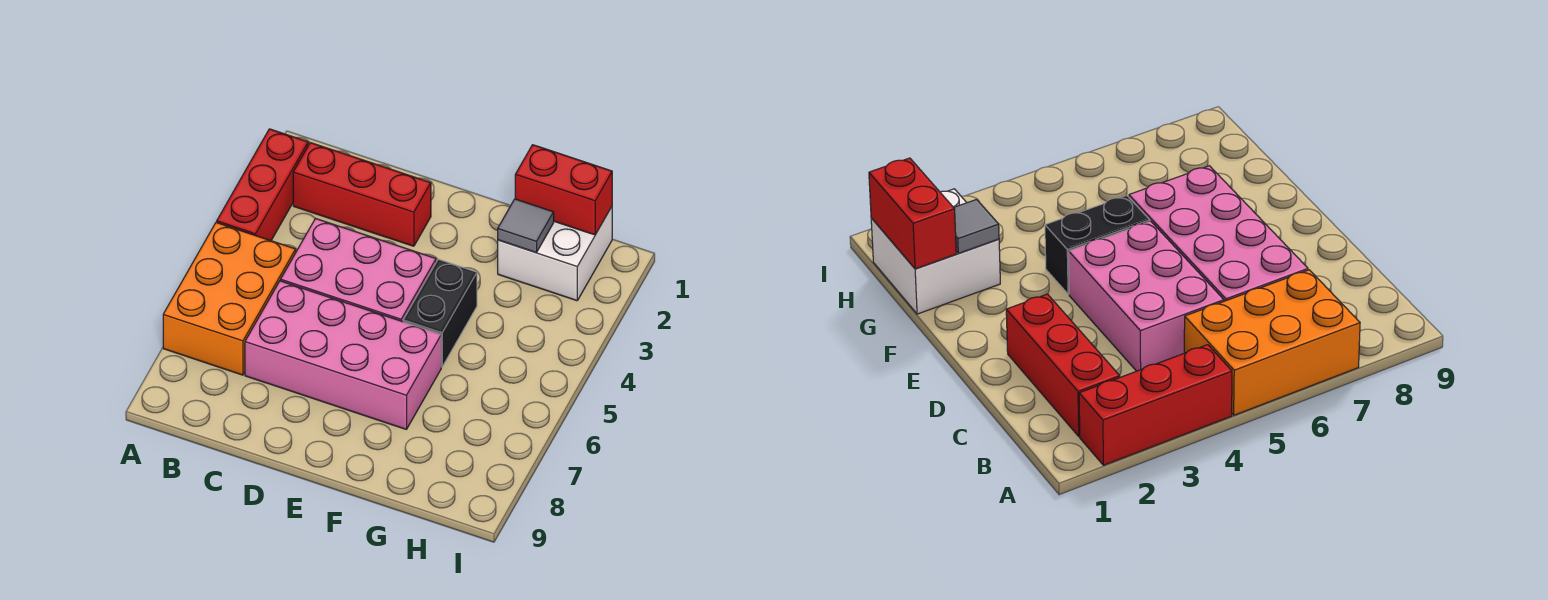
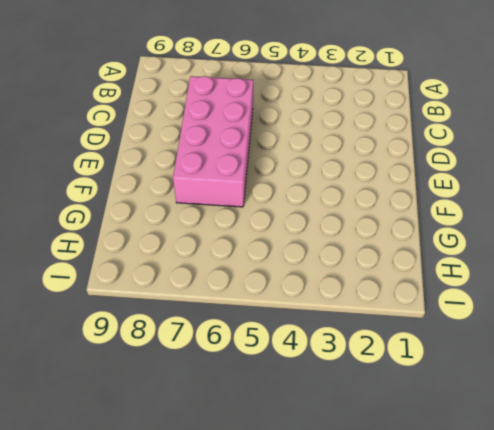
none -> red brick A2:A4 level 1
none -> orange brick A5:B7 level 1

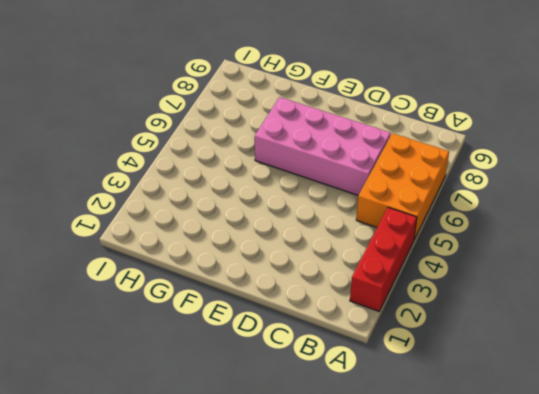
none -> red brick B2:D2 level 1
none -> pink brick C4:E5 level 1

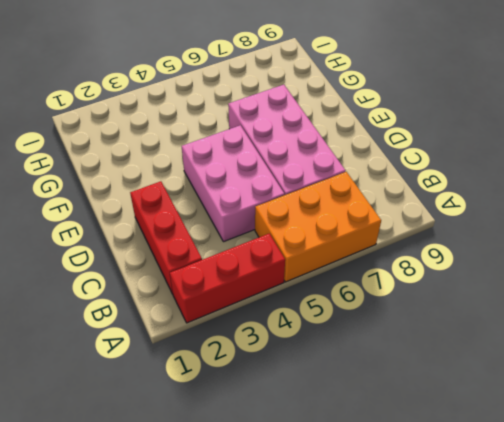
none -> black brick F4:F5 level 1
none -> white brick G1:H2 level 1

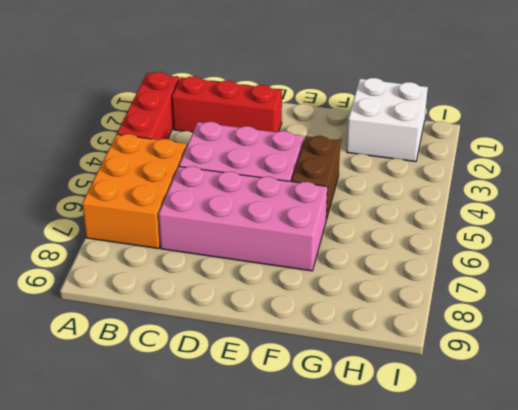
brown brick F4:F5 level 1 -> black brick F4:F5 level 1
none -> red brick G1:H1 level 2
none -> grey tile G2 level 2

